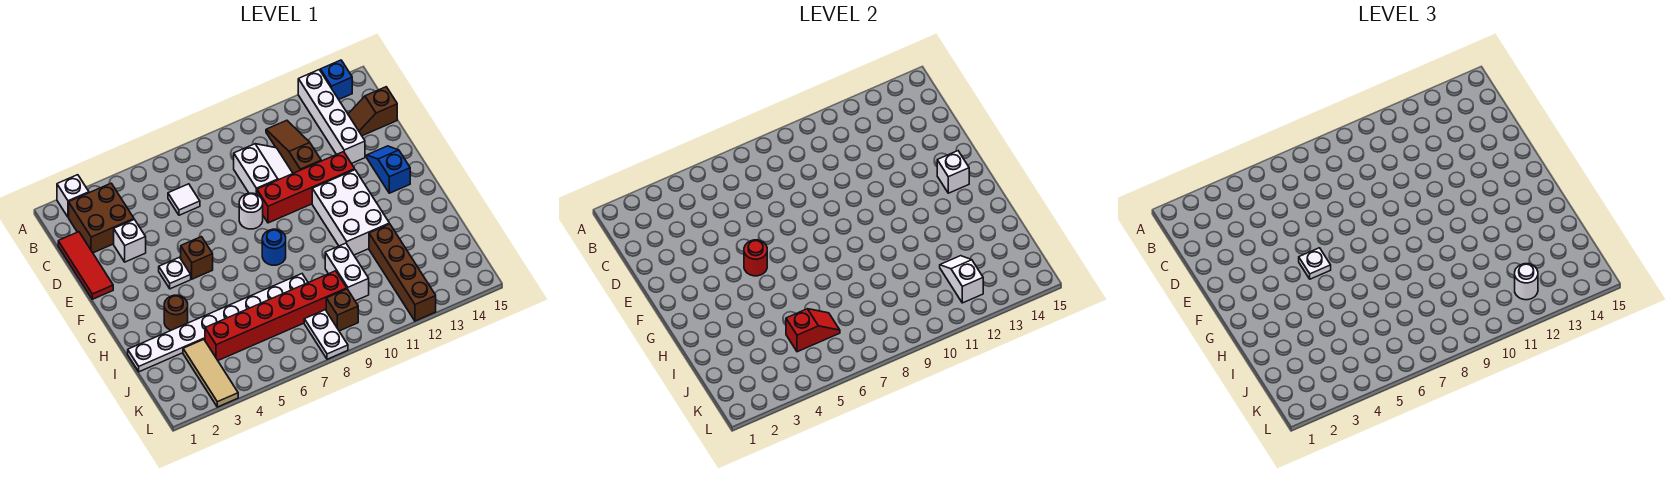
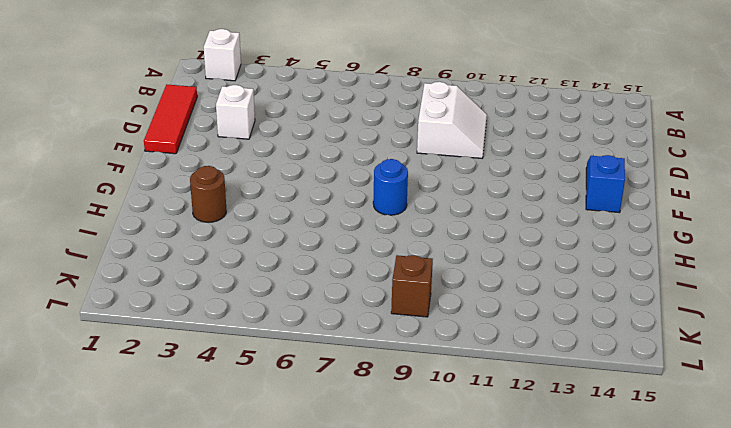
none -> white brick A13:D13 level 1
none -> blue brick A14 level 1
none -> brown brick B2:C3 level 1
none -> brown slope B11:D11 level 1 top D

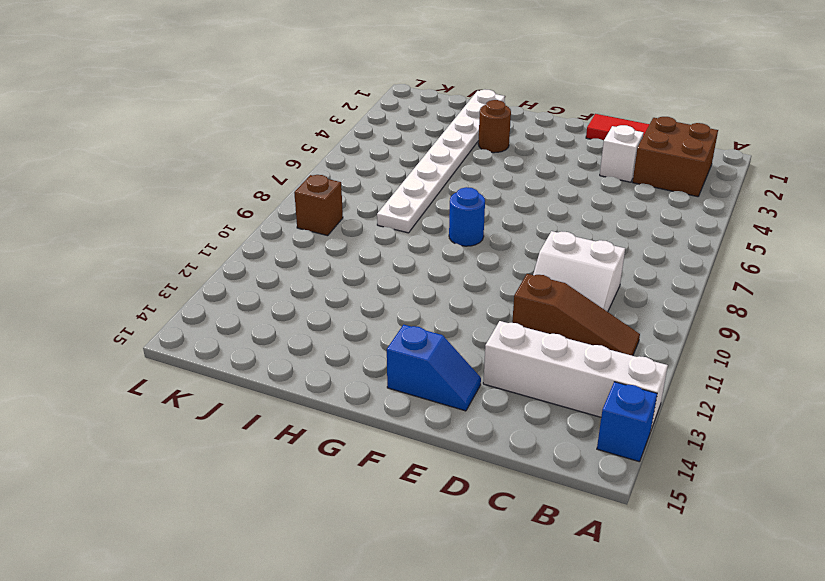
none -> white brick A2 level 1
none -> white tile C6 level 1
none -> brown slope C14:C15 level 1 top 15
none -> white round brick E8 level 1

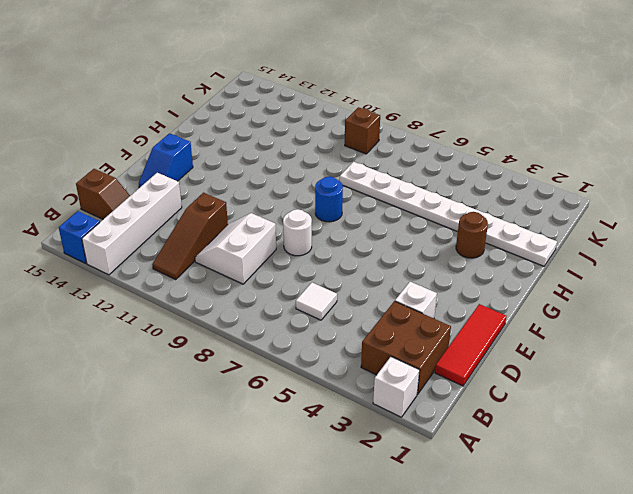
none -> red brick E9:E12 level 1
none -> white plate F4 level 1
none -> brown brick F5 level 1
none -> white brick F11:H12 level 1

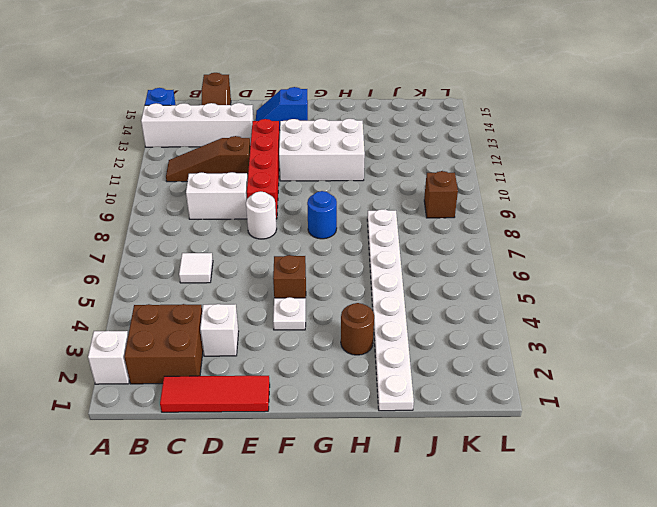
none -> white brick I10:J10 level 1
none -> brown brick I12:L12 level 1
none -> tan tile J3:L3 level 1
none -> red brick J4:J9 level 1

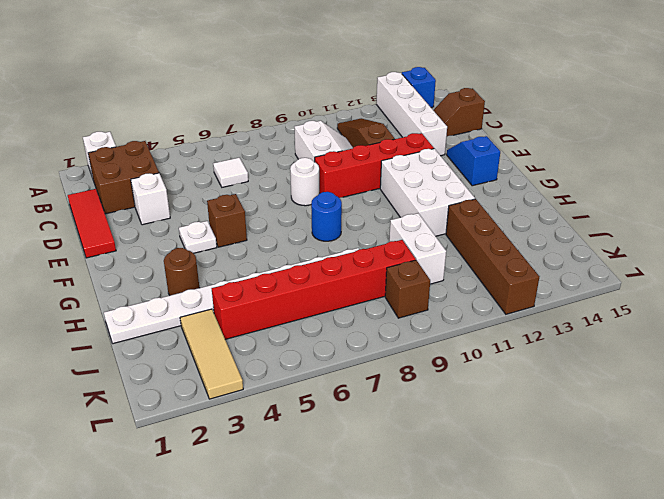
none -> white plate K8:L8 level 1
none -> red round brick F5 level 2
none -> white brick F14 level 2
none -> red slope J5:J6 level 2 top 5

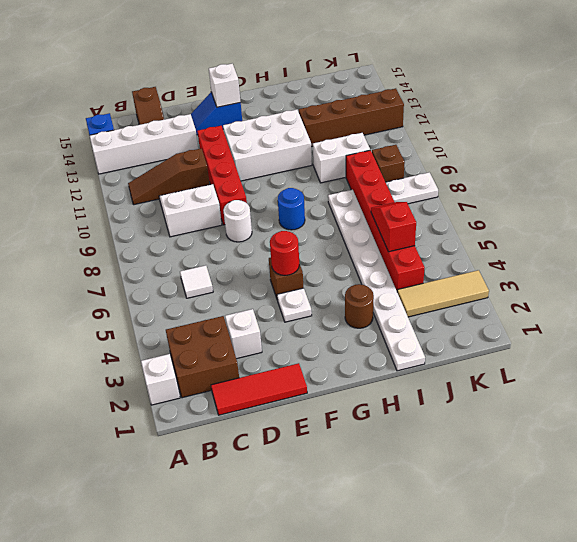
none -> white slope J12:K12 level 2 top K
none -> white plate F5 level 3
none -> white round brick K12 level 3

